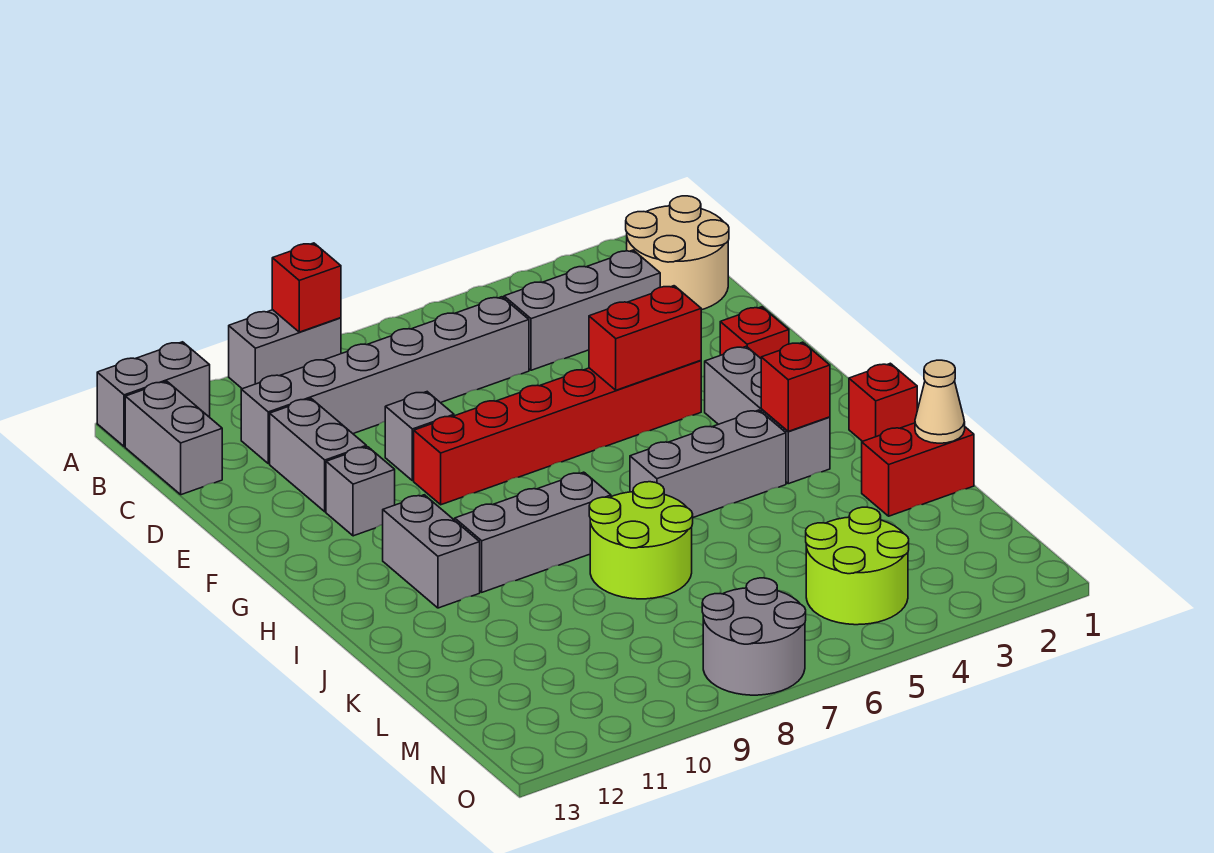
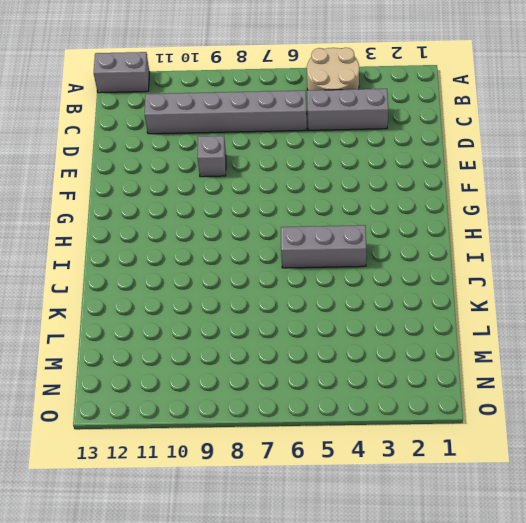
tan round brick A4:B5 level 1 -> tan round brick B1:C2 level 1
none -> grey brick A9:A10 level 1
none -> grey brick B13:C13 level 1
none -> grey brick D11:E11 level 1

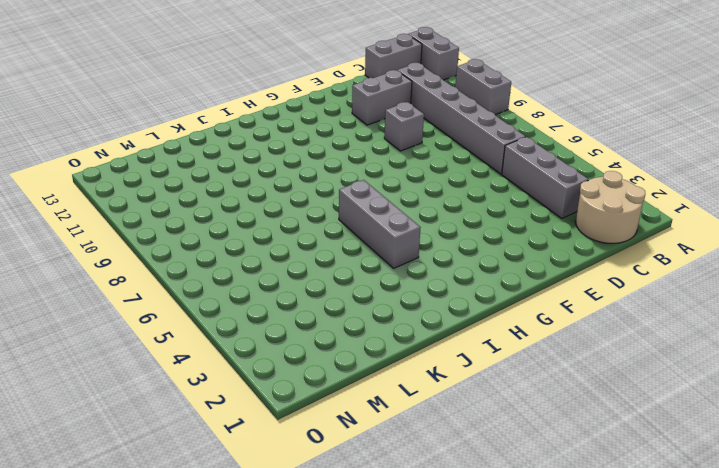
none -> red brick F2 level 1
none -> red brick F4:F9 level 1
none -> grey brick F11 level 1

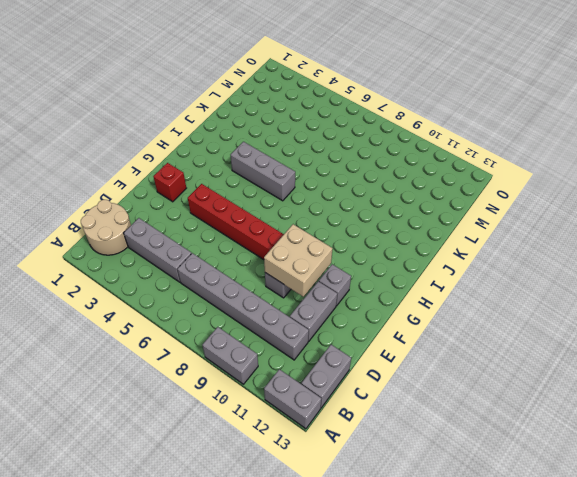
tan brick E9:F10 level 2 -> none
none -> grey brick G3:I3 level 1
none -> grey brick H11:I11 level 1
none -> red brick I1 level 1

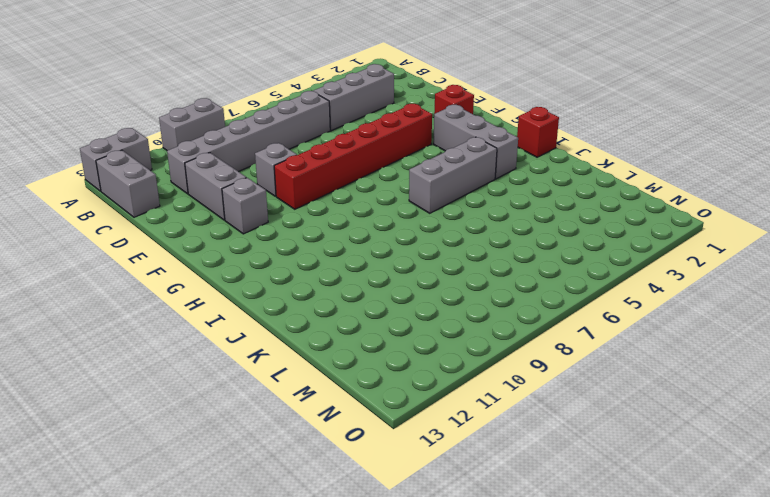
none -> tan round brick B1:C2 level 1
none -> grey brick H11:I11 level 1
none -> grey brick I8:I10 level 1

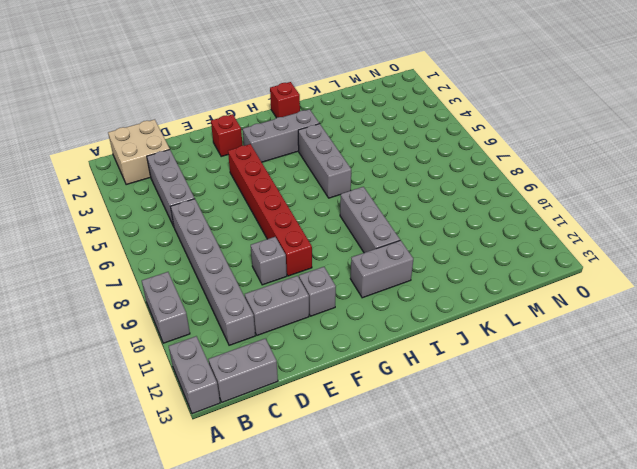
tan brick B1:C2 level 1 -> tan round brick B1:C2 level 1
none -> lime round brick J7:K8 level 1
none -> red brick K1:K2 level 1
none -> lime round brick M4:N5 level 1

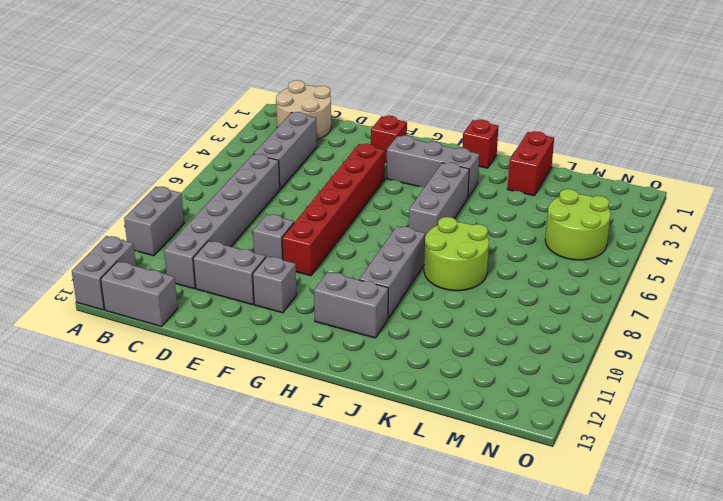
none -> grey round brick N7:O8 level 1
none -> red brick A9 level 2
none -> red brick F4:F5 level 2

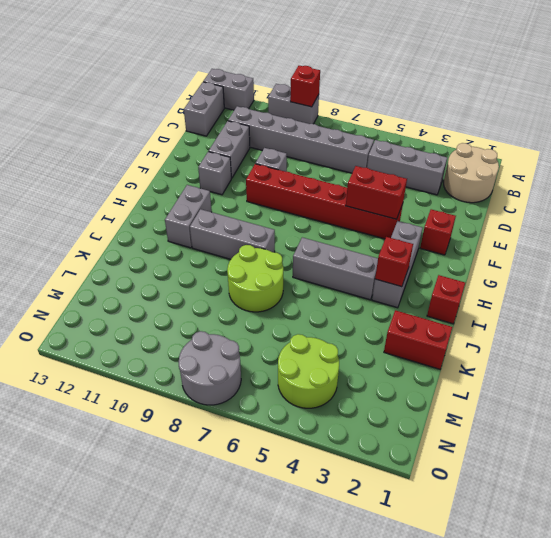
none -> tan cone K1 level 2

